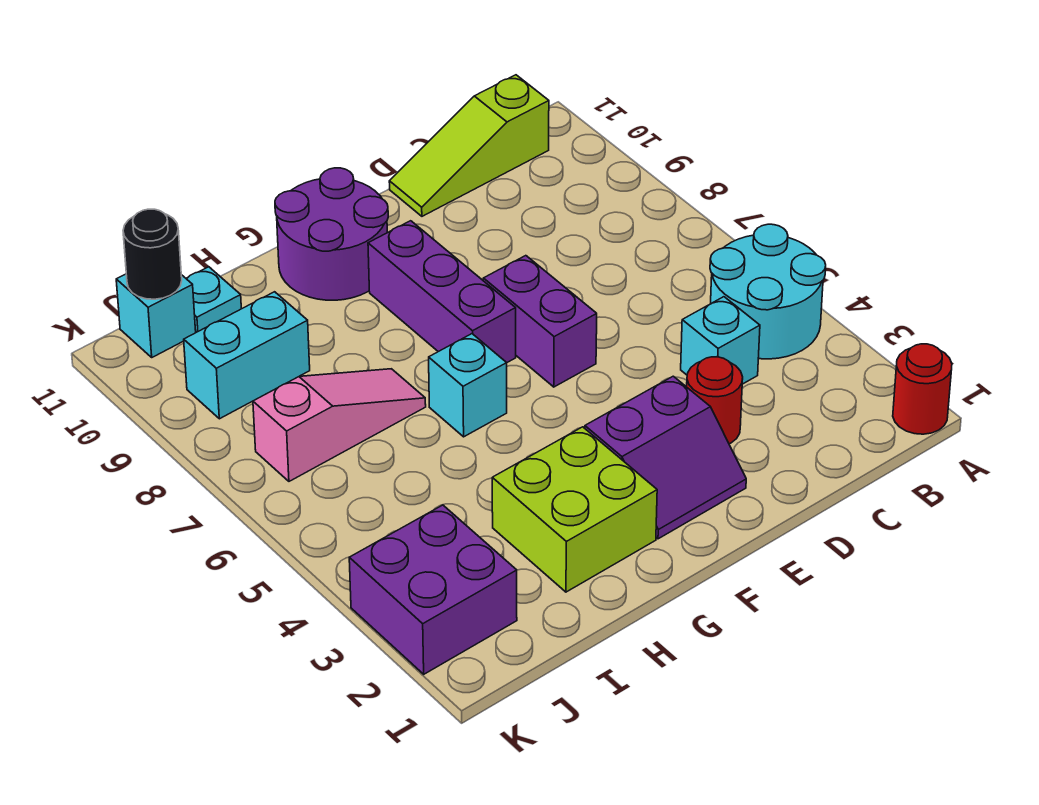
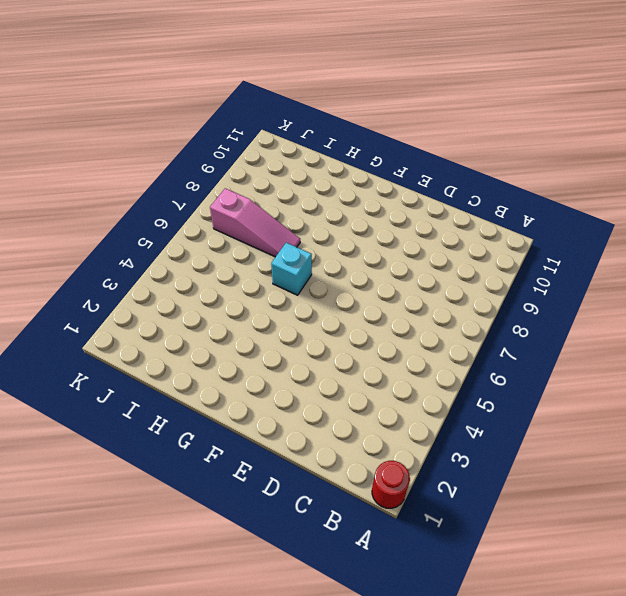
none -> cyan round brick A4:B5 level 1
none -> lime slope B11:D11 level 1 top B
none -> cyan brick C4 level 1

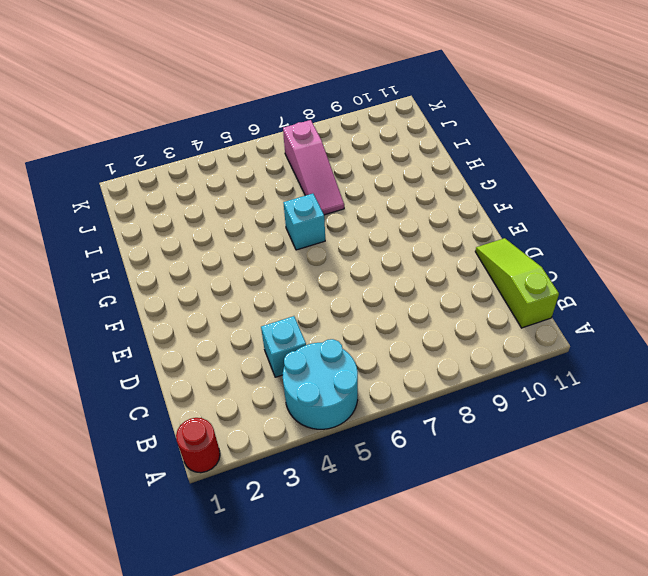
none -> red round brick D3 level 1
none -> purple slope E2:F3 level 1 top 3
none -> purple brick E6:E7 level 1

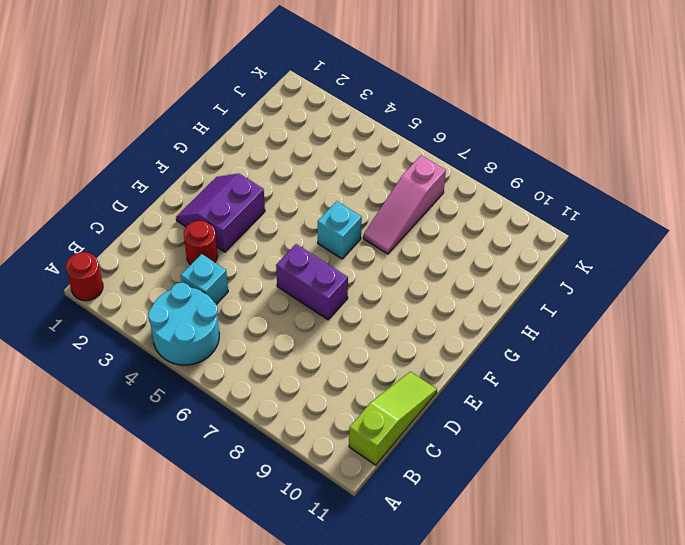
none -> purple brick F7:F9 level 1
none -> purple round brick F10:G11 level 1
none -> lime brick G2:H3 level 1

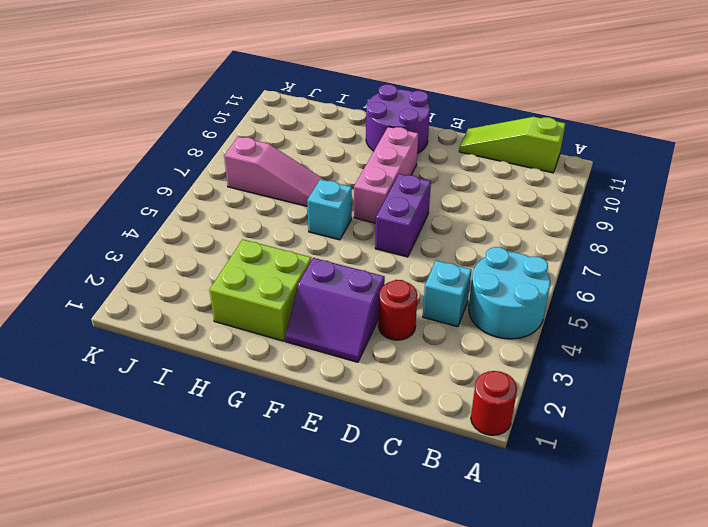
pink brick F7:F9 level 1 -> purple brick F7:F9 level 1
none -> cyan brick I9:J9 level 1
none -> cyan plate I11 level 1
none -> purple brick J2:K3 level 1

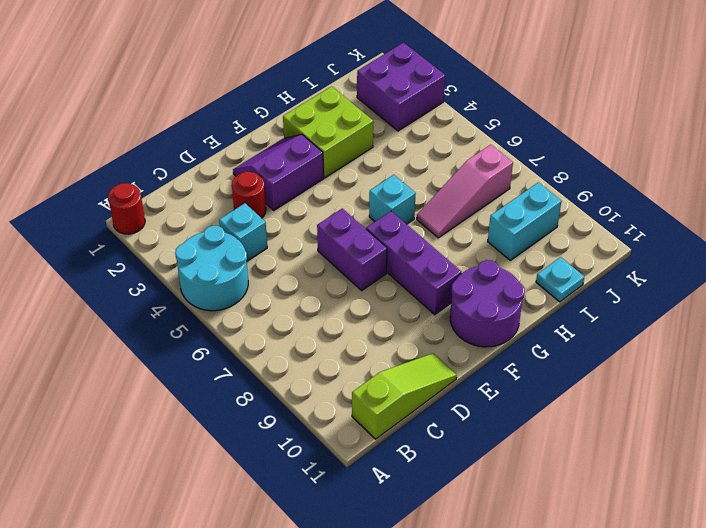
none -> cyan brick J11 level 1
none -> black round brick J11 level 2

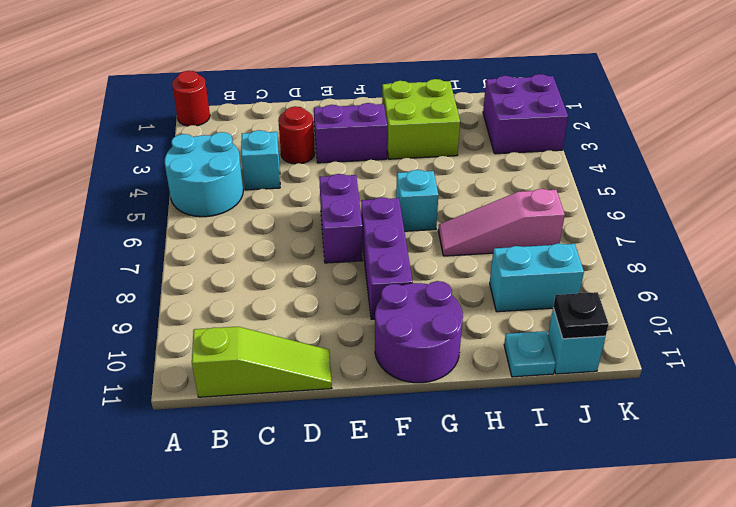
black plate J11 level 2 -> black round brick J11 level 2

